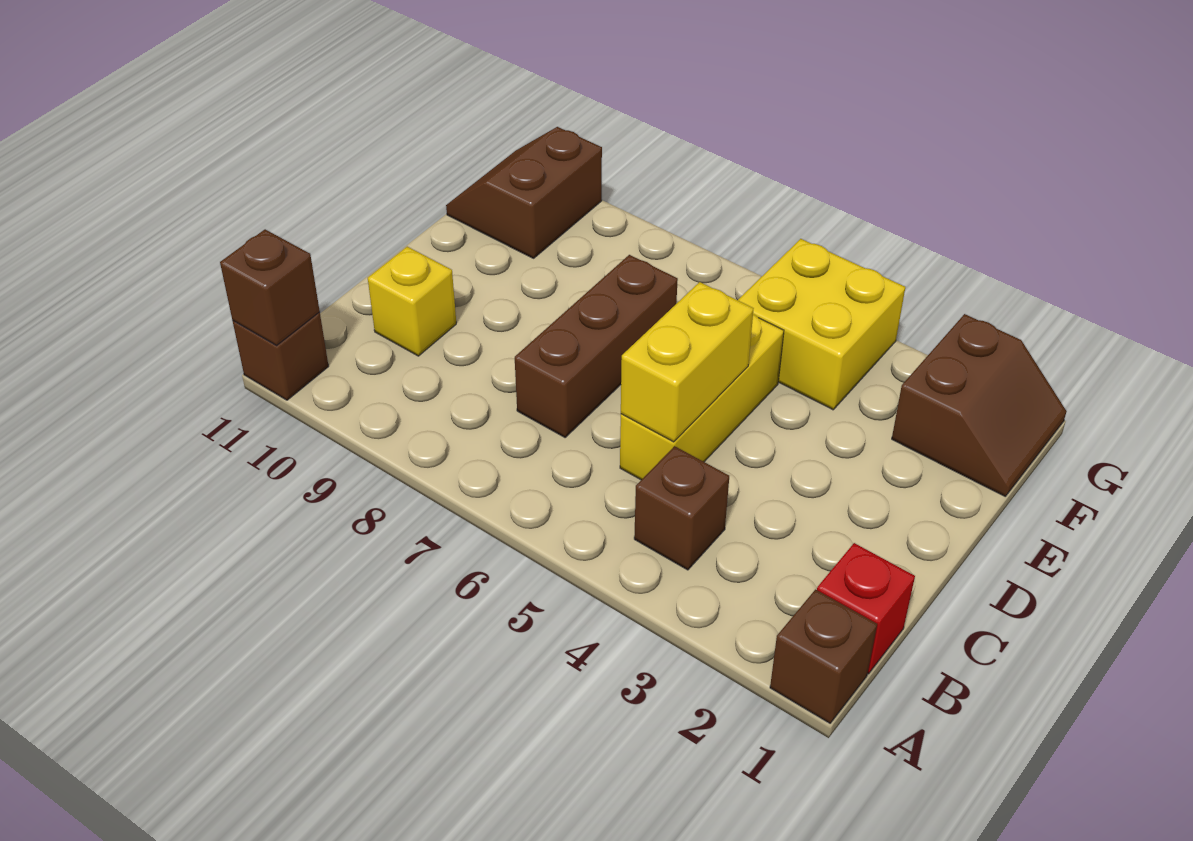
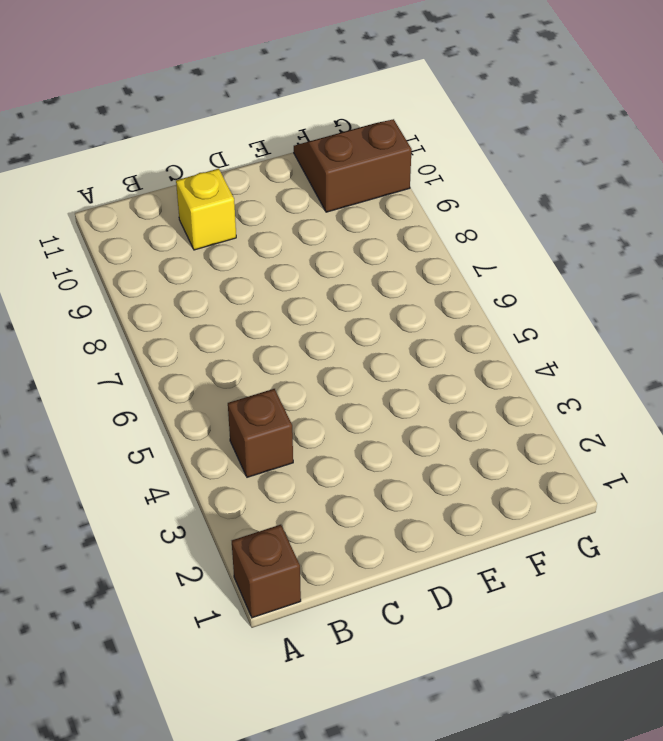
none -> brown brick A11 level 1
none -> red brick B1 level 1
none -> yellow brick C5:E5 level 1

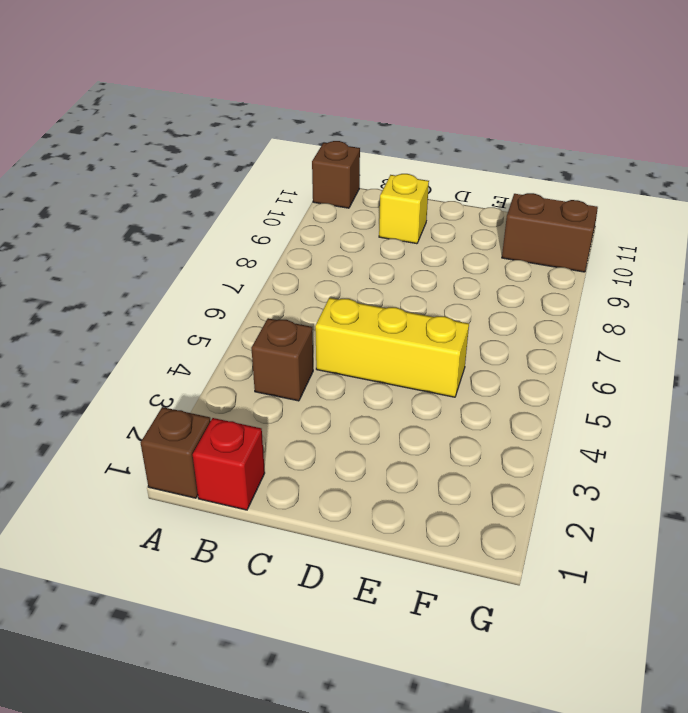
none -> brown brick C7:E7 level 1
none -> brown slope F1:G2 level 1 top 2
none -> yellow brick F4:G5 level 1

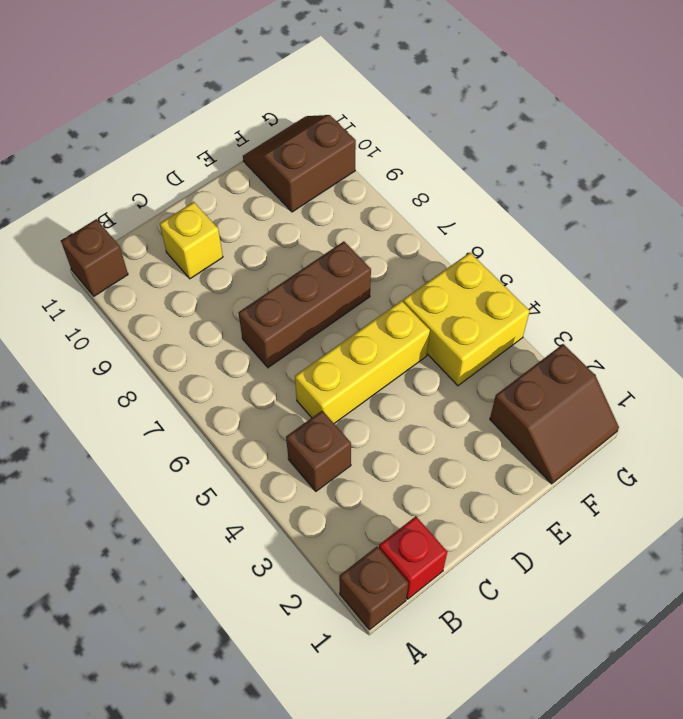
none -> brown brick A11 level 2
none -> yellow brick C5:D5 level 2

